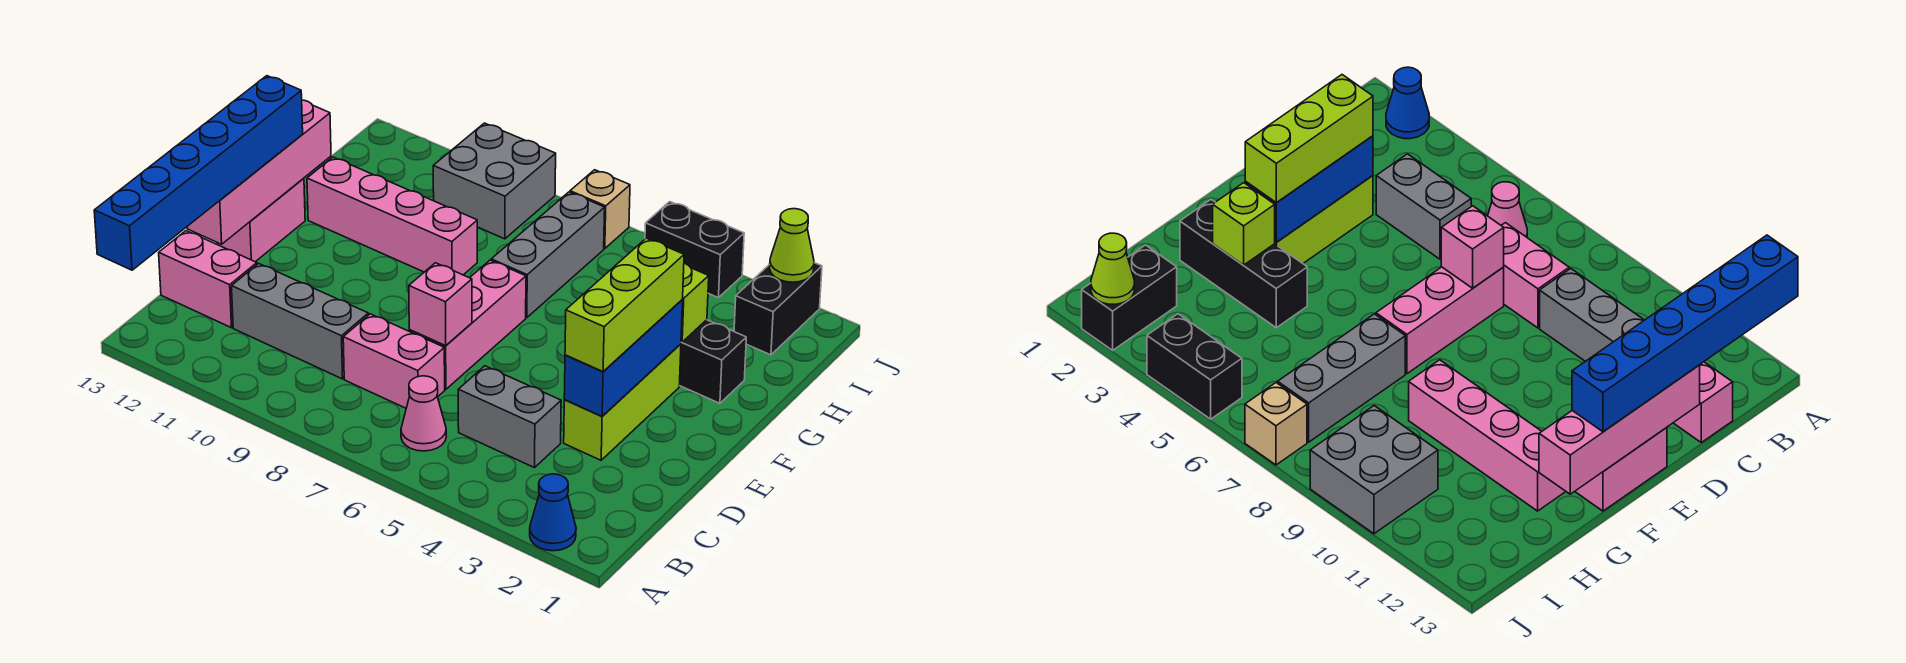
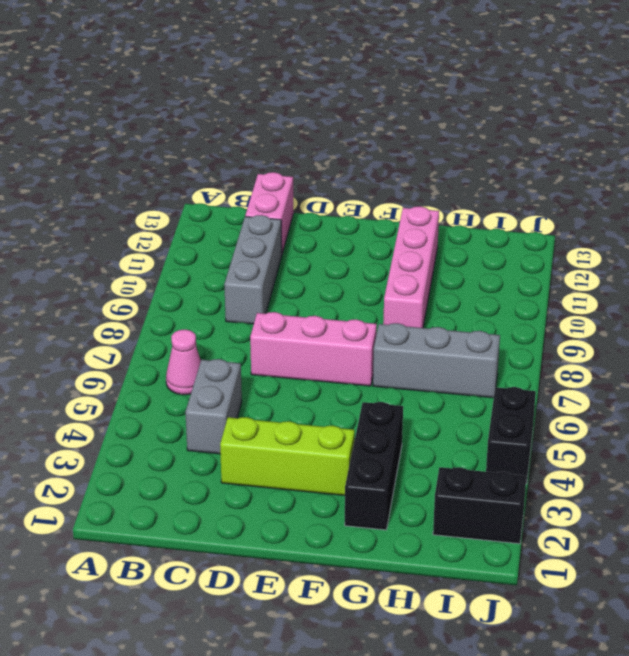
none -> blue cone A2 level 1
none -> pink brick C7:C8 level 1
none -> pink brick E13:F13 level 1

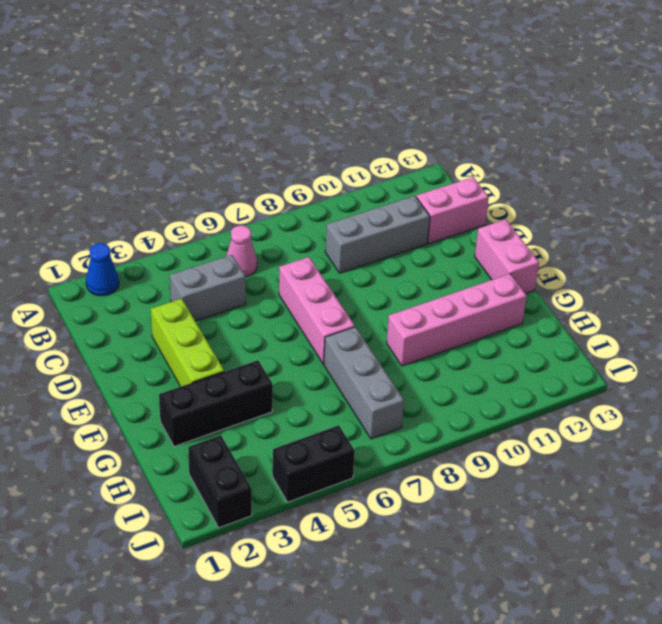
none -> pink brick C7:C8 level 1
none -> grey brick I9:J10 level 1
none -> tan brick J7 level 1

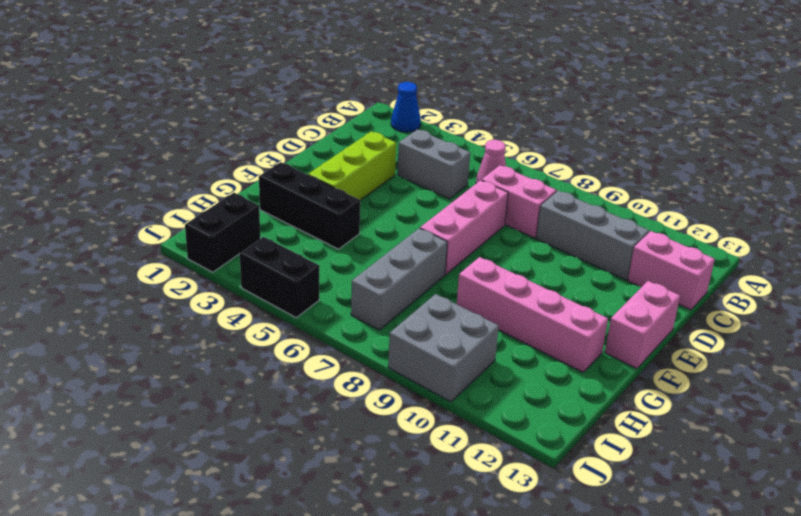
none -> tan brick J7 level 1
none -> blue brick D3:F3 level 2
none -> pink brick D7 level 2

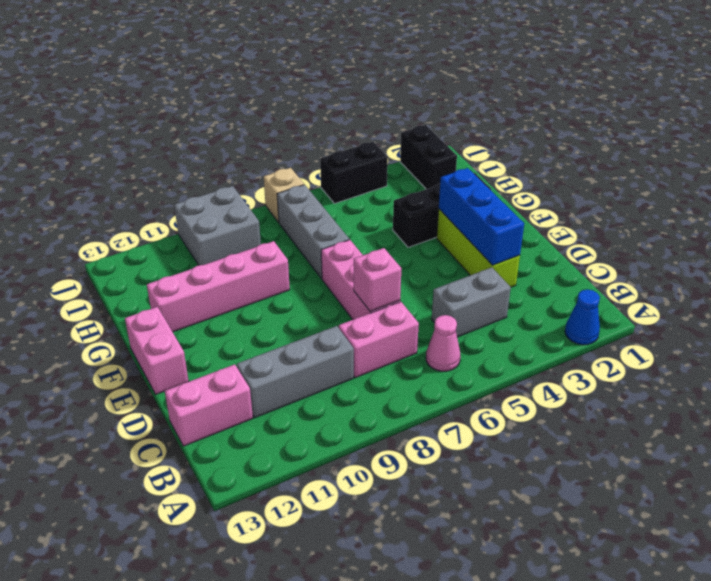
none -> pink brick D13:G13 level 2
none -> lime brick G3 level 2
none -> lime cone J2 level 2

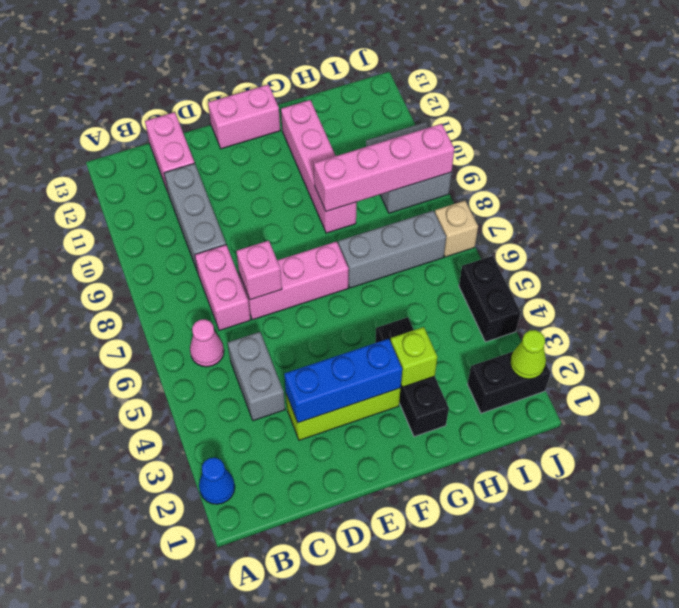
pink brick G9:J9 level 2 -> pink brick D13:G13 level 2
none -> blue brick A13:F13 level 3
none -> lime brick D3:F3 level 3

